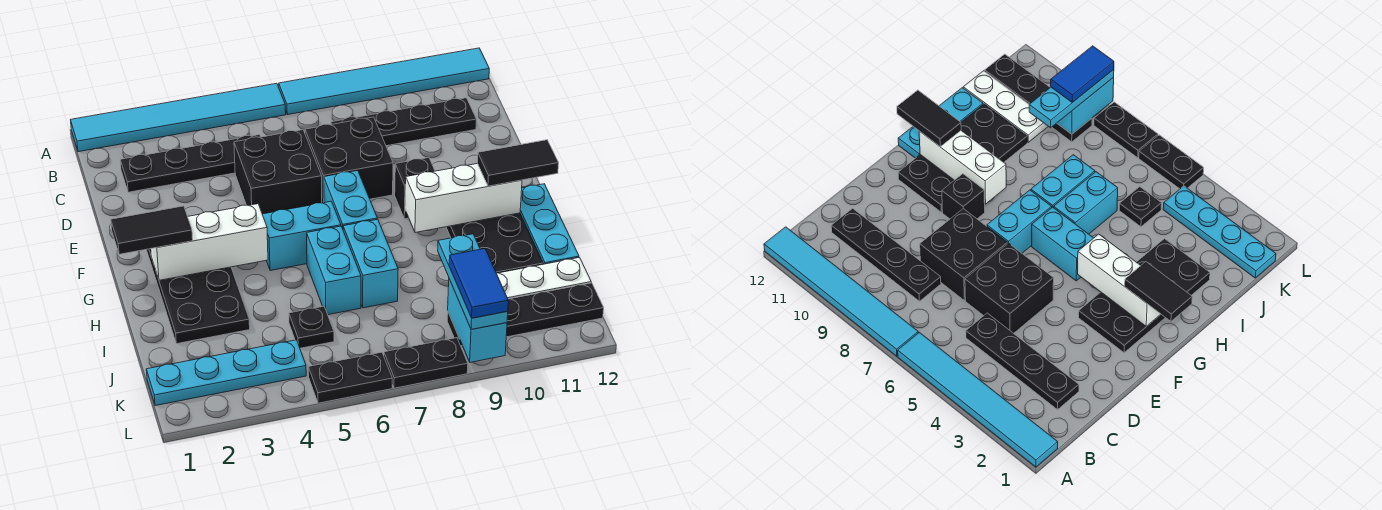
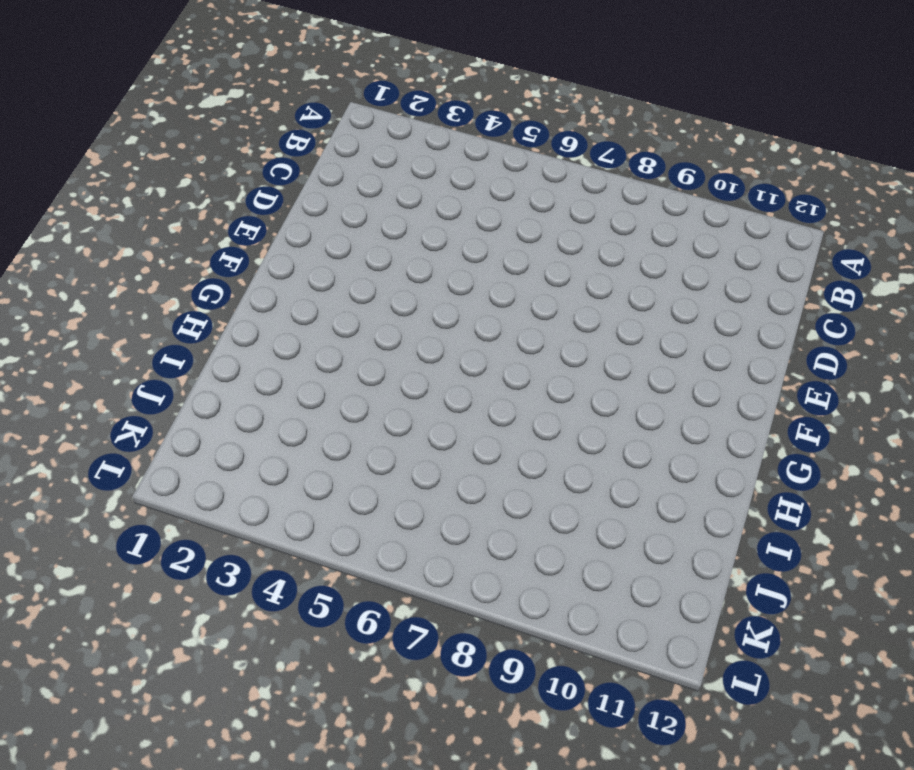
none -> cyan tile A1:A6 level 1
none -> cyan tile A7:A12 level 1
none -> black plate C2:C5 level 1

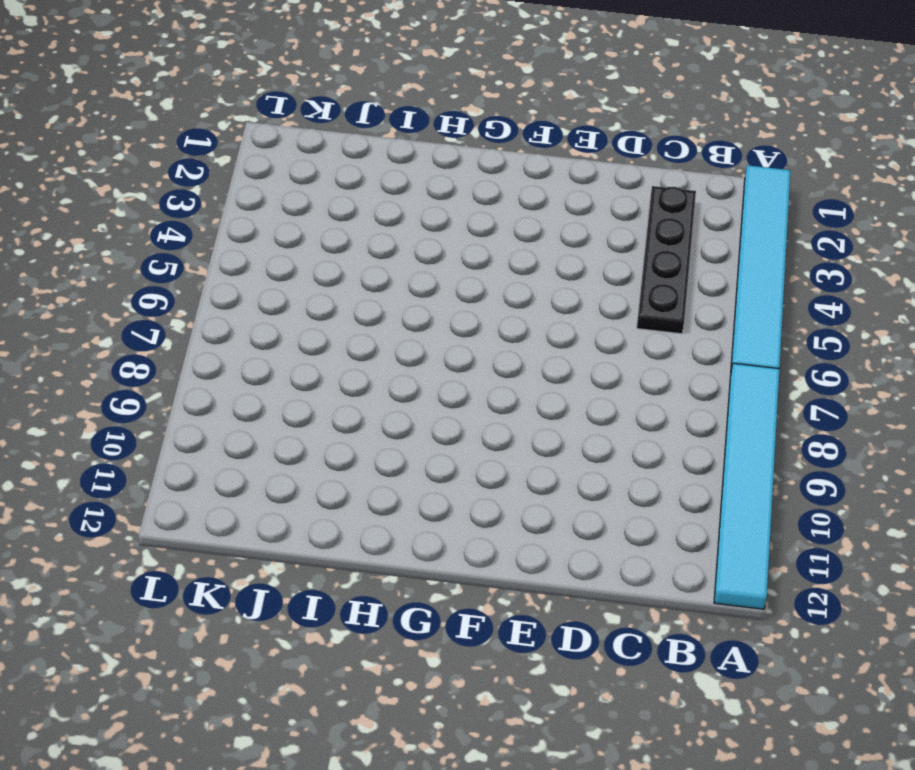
none -> black plate C8:C11 level 1
none -> black brick D5:E6 level 1
none -> black brick D7:E8 level 1

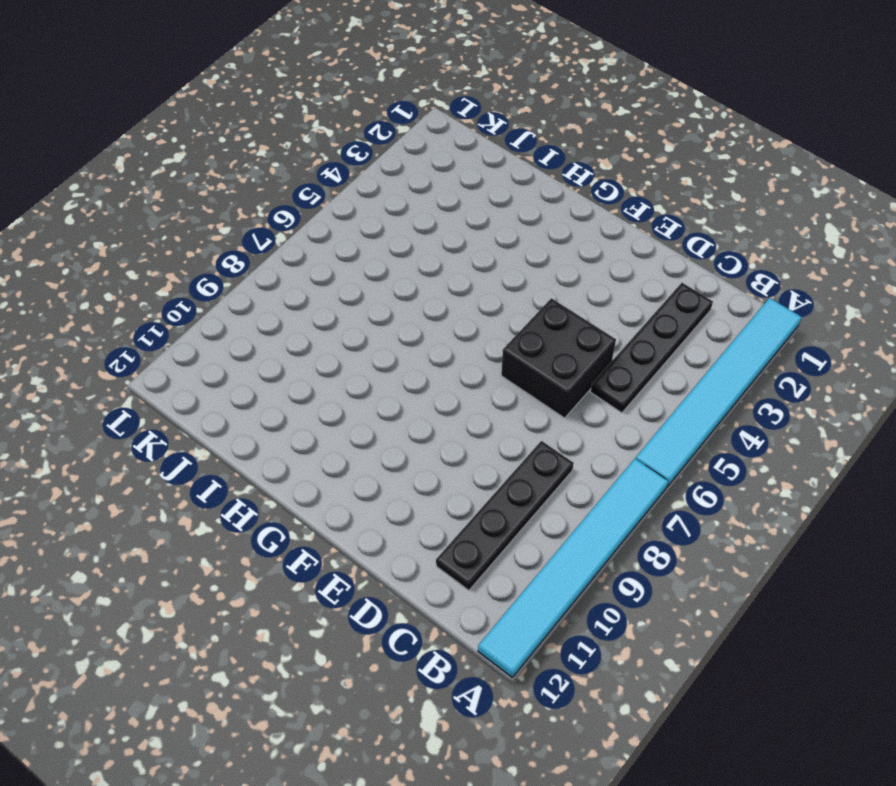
none -> black brick D7:E8 level 1
none -> black plate F2:I3 level 1
none -> cyan brick F7:G7 level 1

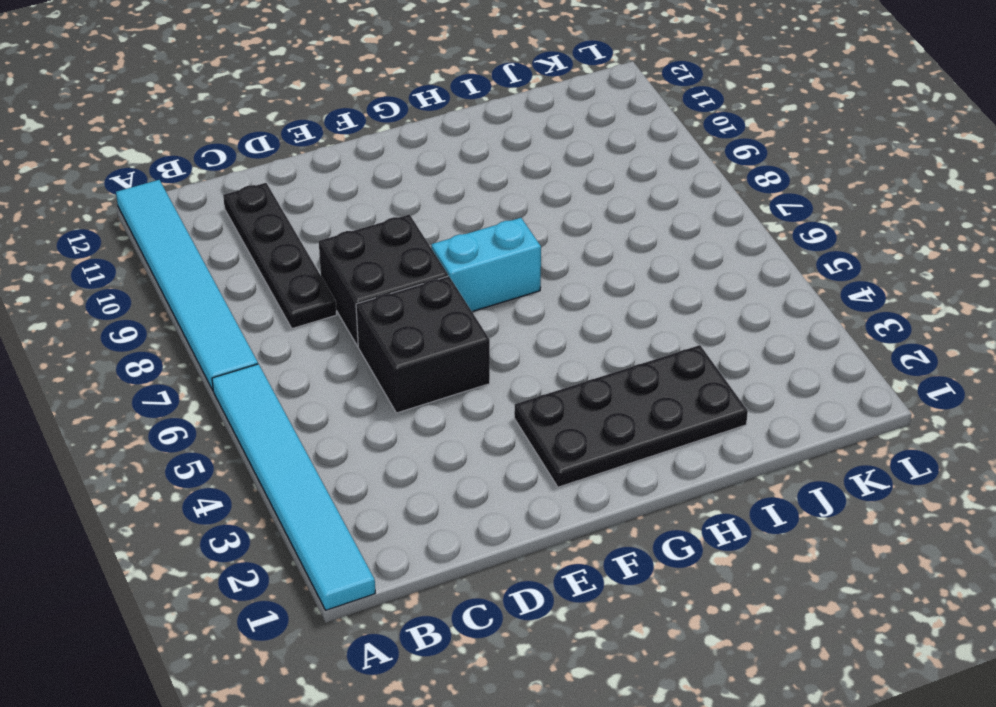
none -> black plate C2:C5 level 1
none -> black brick F9 level 1
none -> black plate F10:I11 level 1

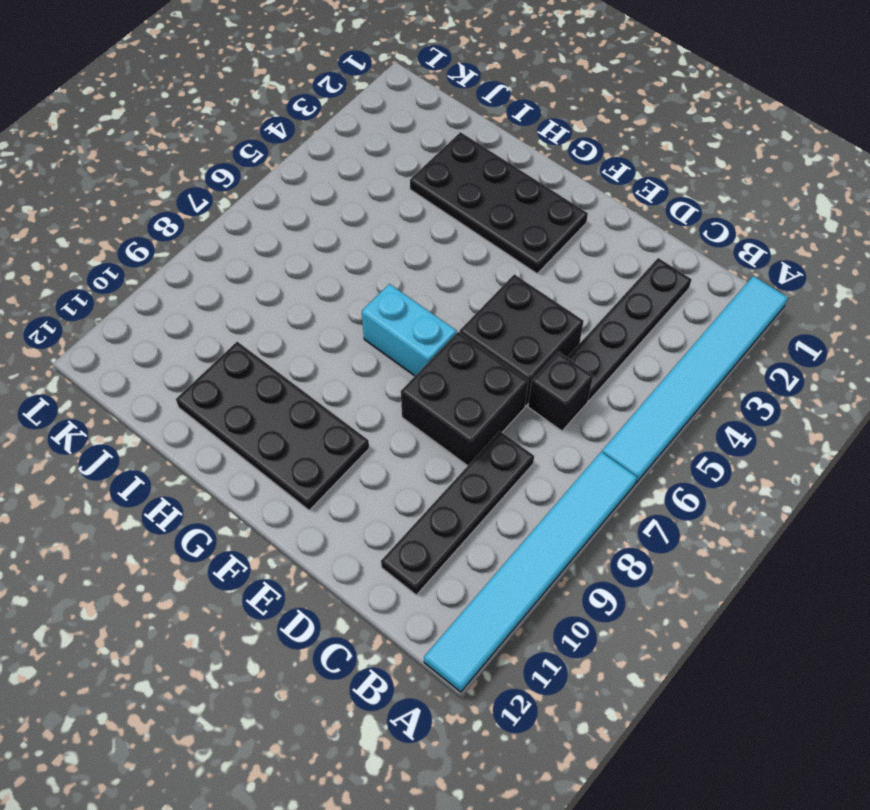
black brick C6 level 1 -> black brick F9 level 1
none -> cyan brick G5:G6 level 1
none -> cyan plate G12:I12 level 1
none -> cyan brick H6:I6 level 1

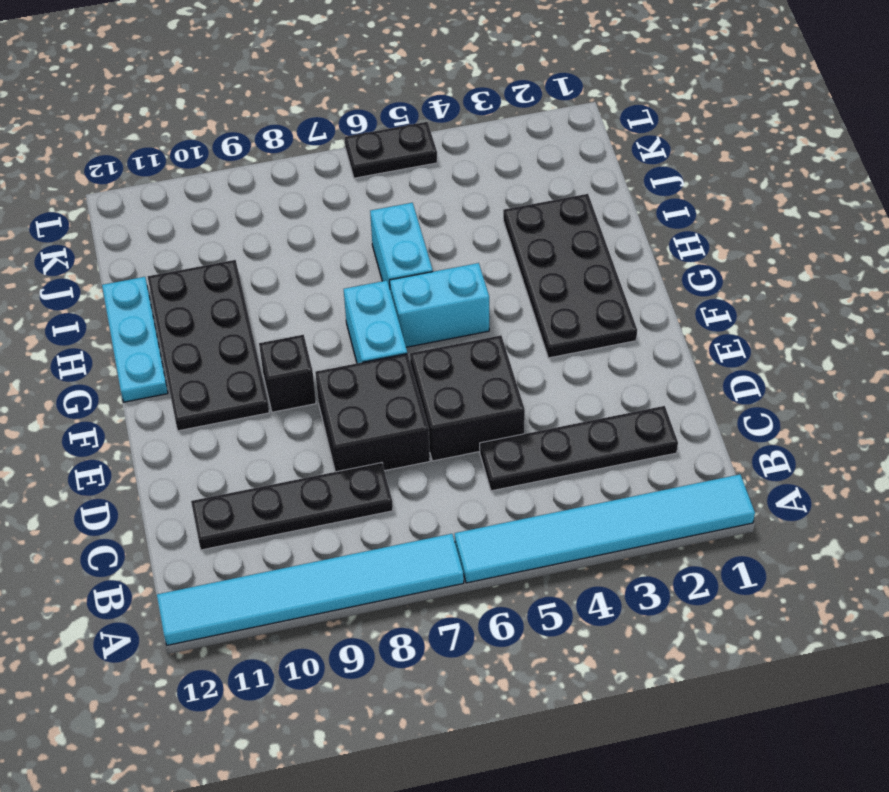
none -> cyan brick H7:I7 level 1
none -> black plate J5 level 1
none -> white plate J10:J12 level 1

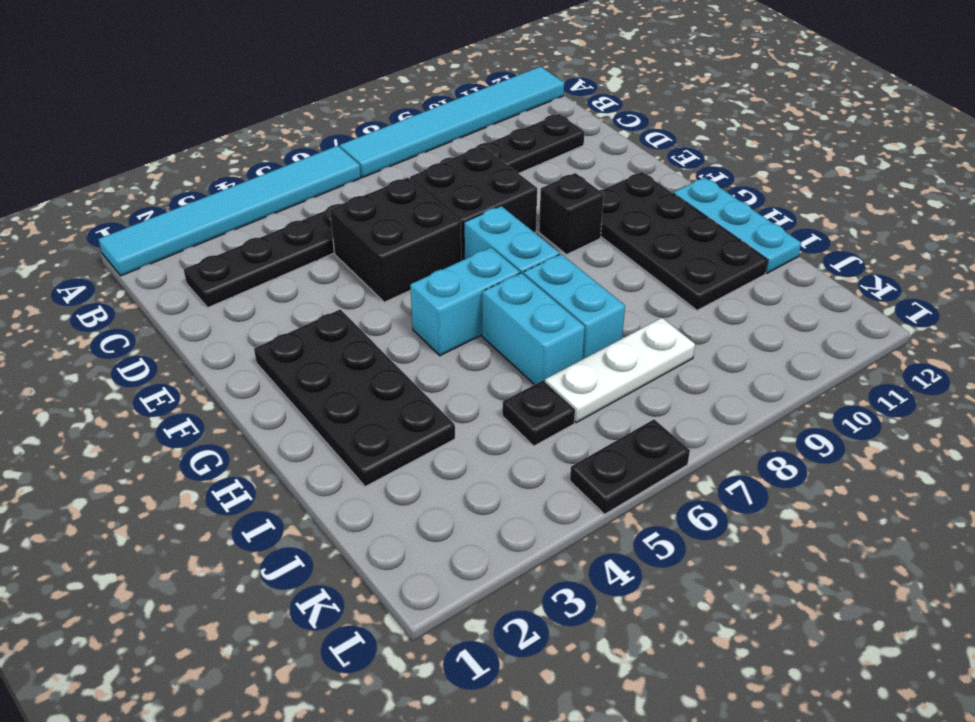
white plate J6:J8 level 1 -> white plate J10:J12 level 1
none -> cyan plate K1:K4 level 1
none -> black plate K9:K12 level 1
none -> black plate L7:L8 level 1

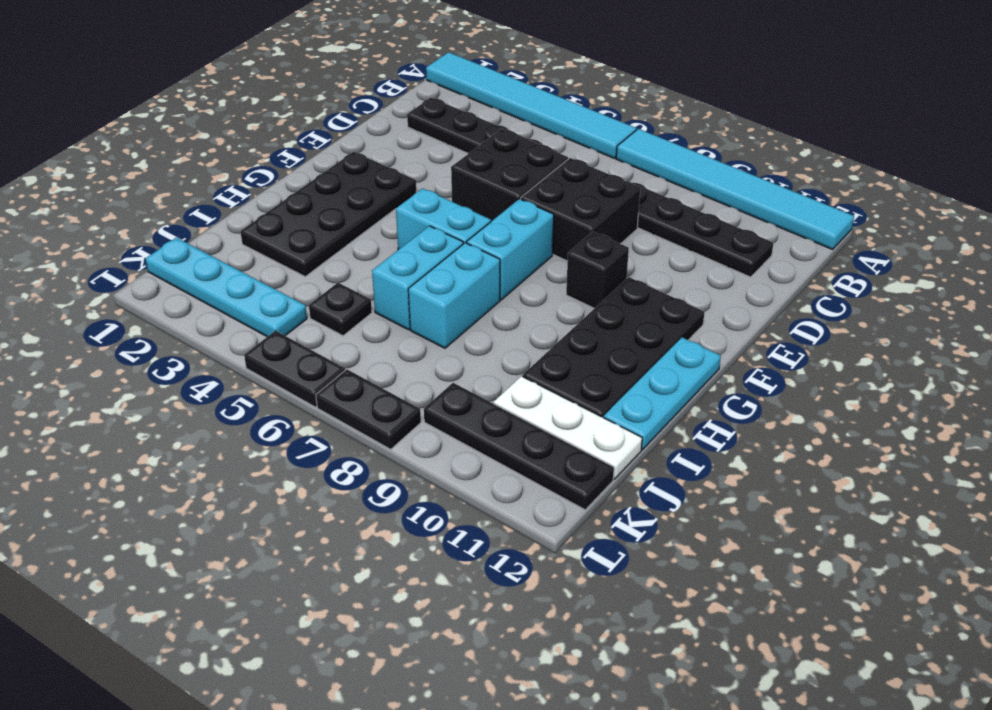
none -> white brick G2:G4 level 2
none -> white brick G9:G11 level 2
none -> cyan brick K9:L9 level 2

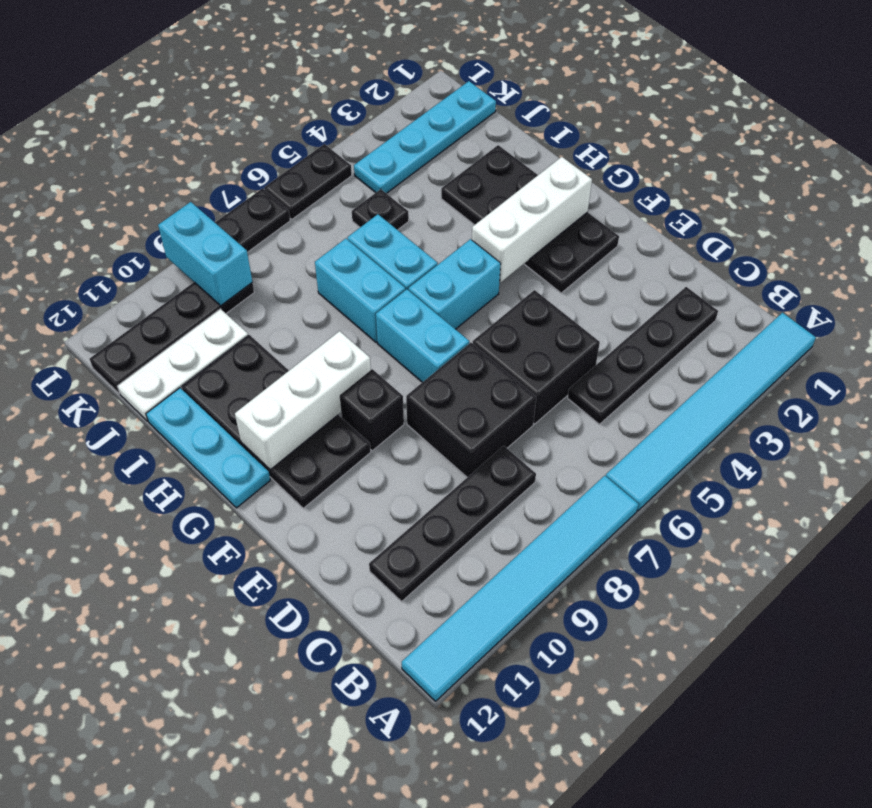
none -> black tile G1:G2 level 3
none -> black tile G11:G12 level 3
none -> cyan plate J9:L9 level 3

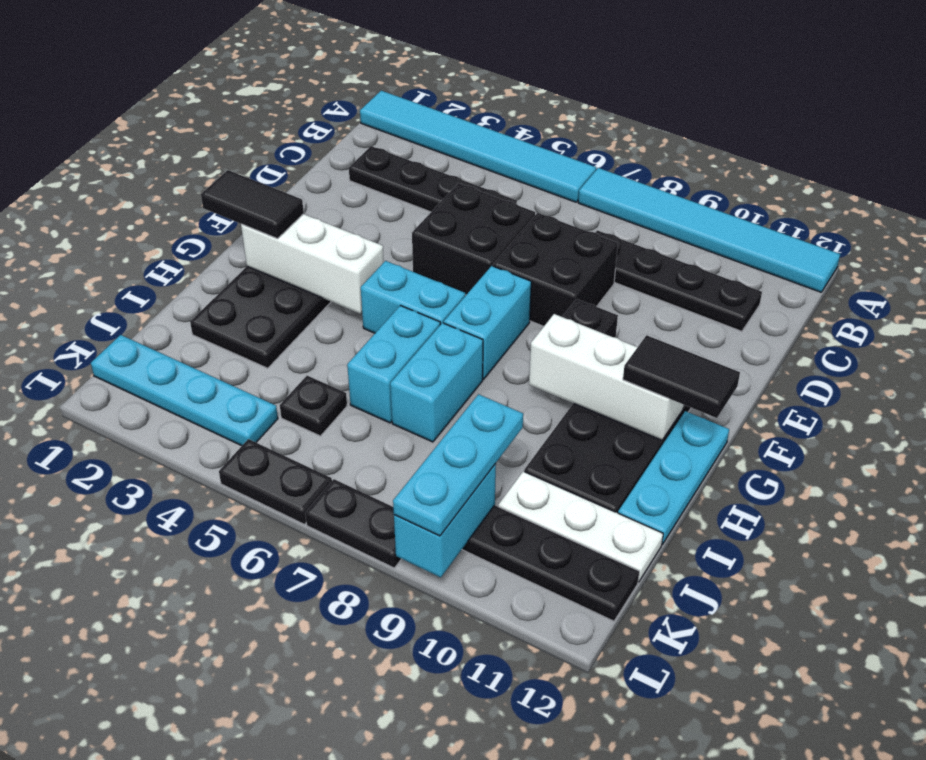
none -> blue tile K9:L9 level 4

